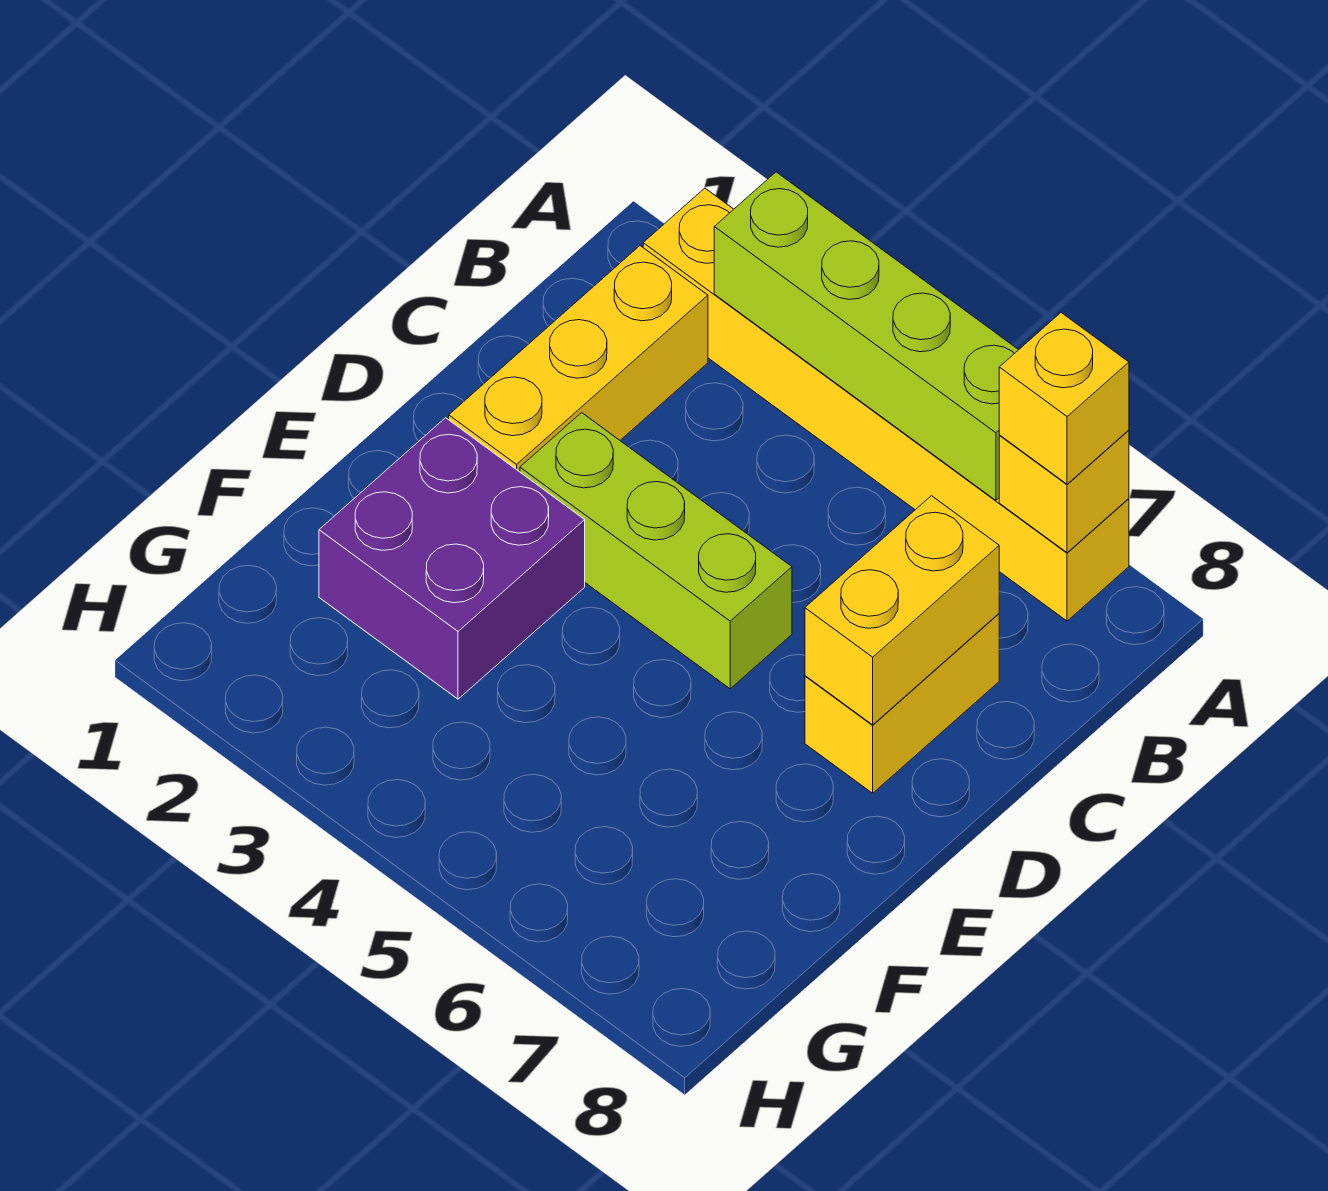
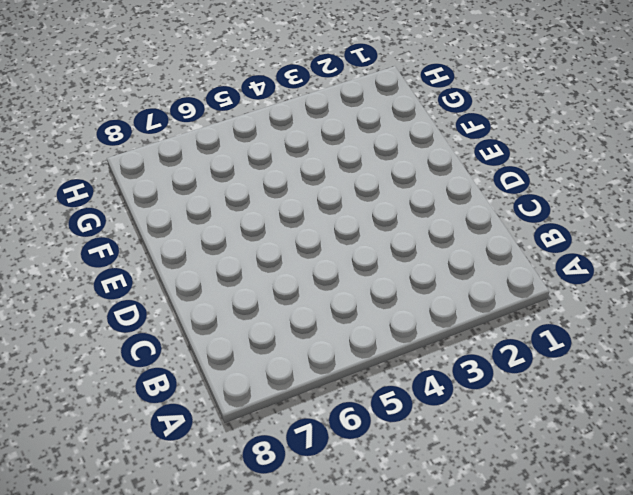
none -> yellow brick A2:A7 level 1
none -> yellow brick B2:D2 level 1

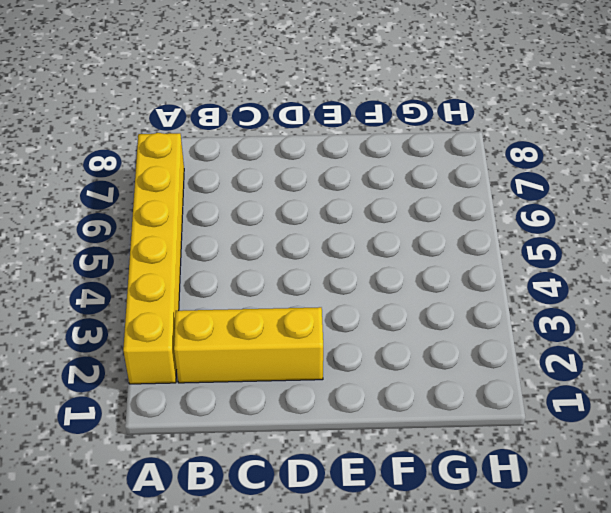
none -> yellow brick C7:D7 level 1
none -> lime brick D3:D5 level 1

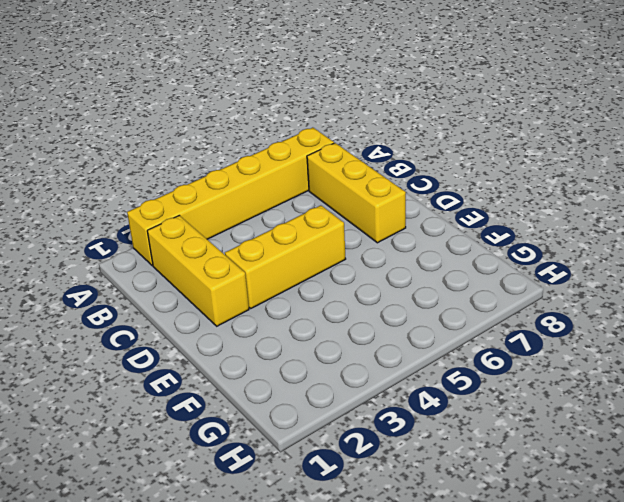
yellow brick B7:D7 level 1 -> yellow brick C7:D7 level 1
yellow brick D3:D5 level 1 -> lime brick D3:D5 level 1
none -> purple brick E2:F3 level 1
none -> lime brick A3:A6 level 2

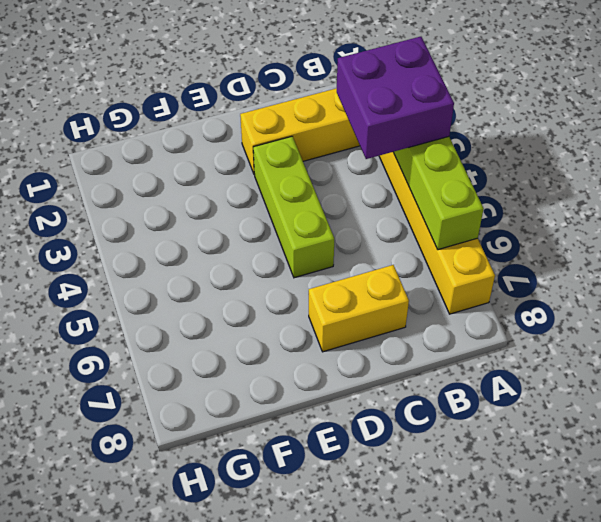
purple brick A3:B4 level 3 -> purple brick E2:F3 level 1
none -> yellow brick A7 level 2
none -> yellow brick C7:D7 level 2

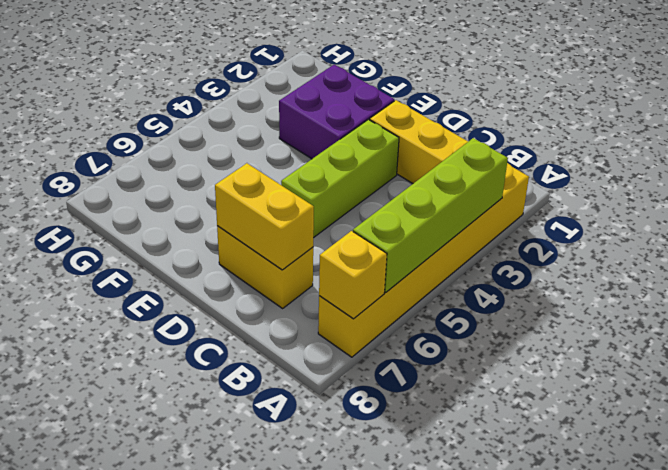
none -> yellow brick A7 level 3

